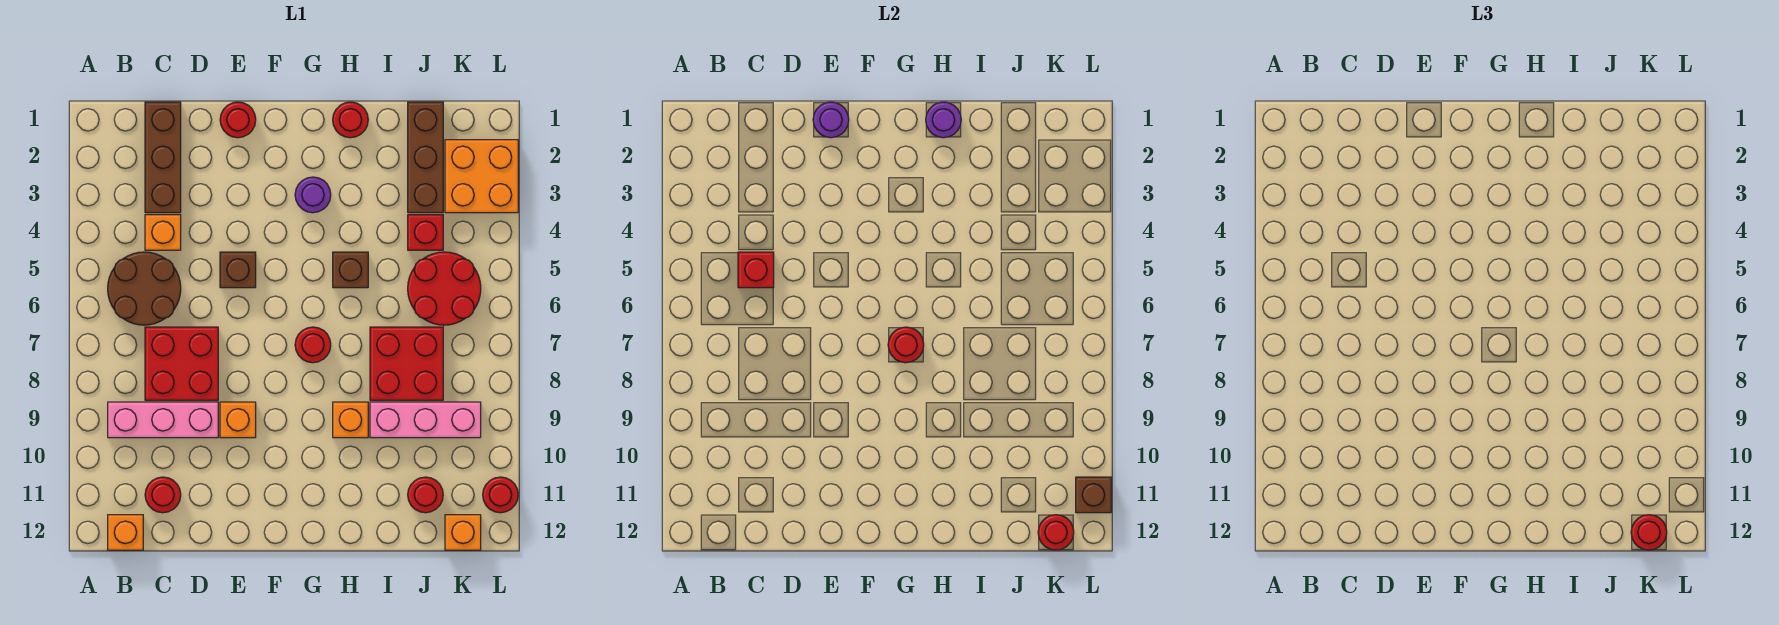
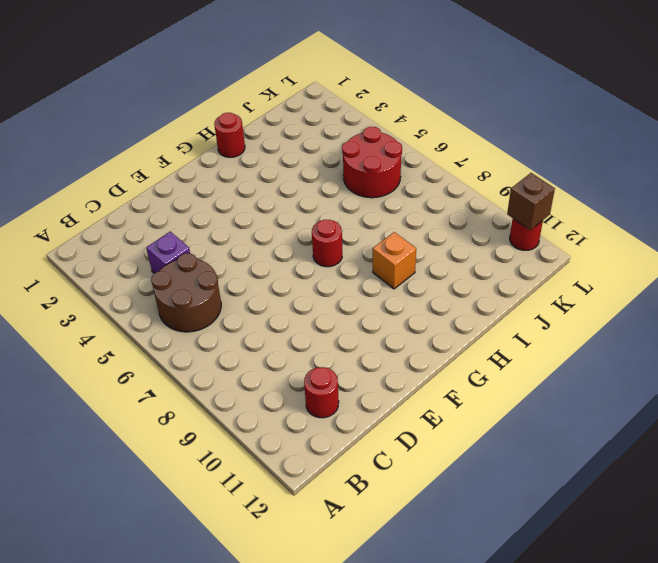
purple brick C4 level 1 -> orange brick C4 level 1
none -> pink brick B9:D9 level 1
none -> orange brick B12 level 1
none -> brown brick C1:C3 level 1
none -> red brick C7:D8 level 1

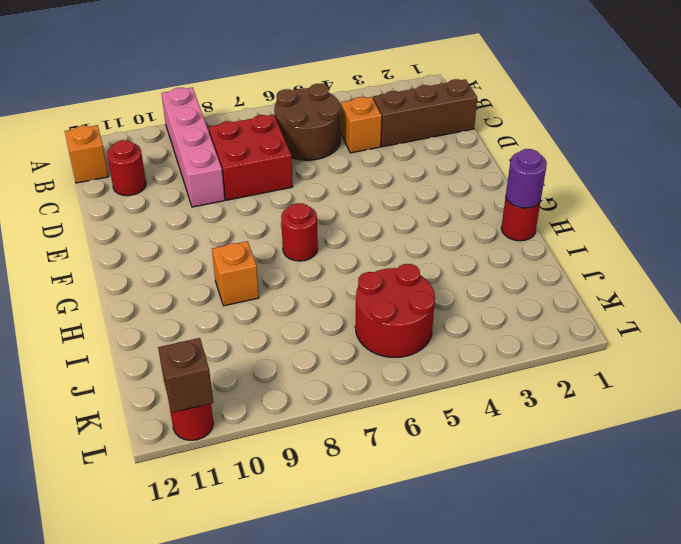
pink brick A9:D9 level 1 -> pink brick B9:D9 level 1
none -> red round brick E1 level 1
none -> brown brick E5 level 1
none -> orange brick E9 level 1
none -> purple round brick G3 level 1

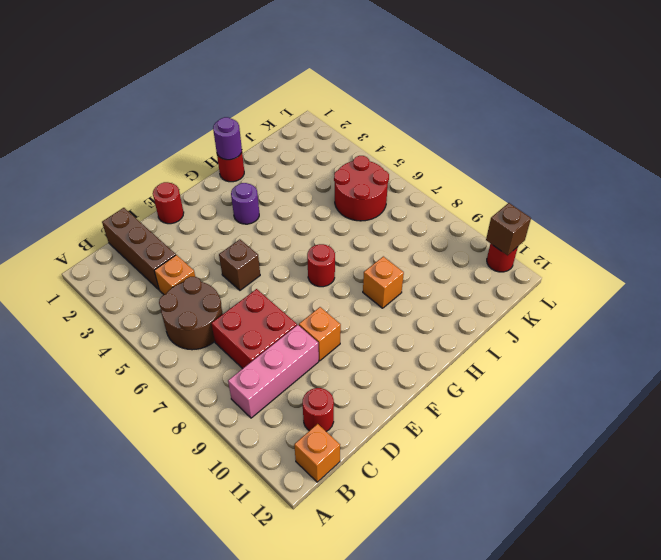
none -> brown brick H5 level 1
none -> red brick I7:J8 level 1
none -> pink brick I9:K9 level 1
none -> brown brick J1:J3 level 1

